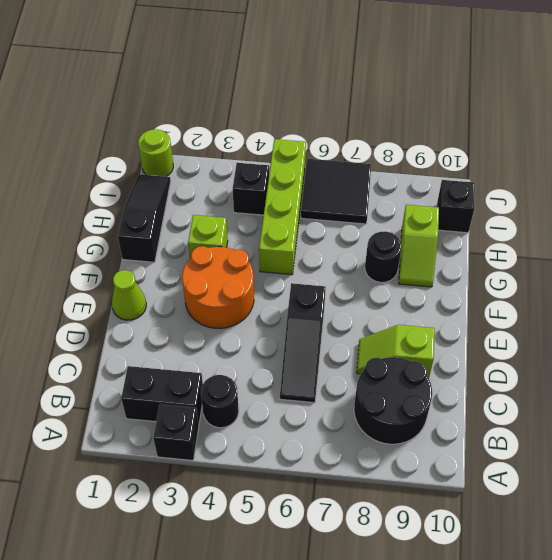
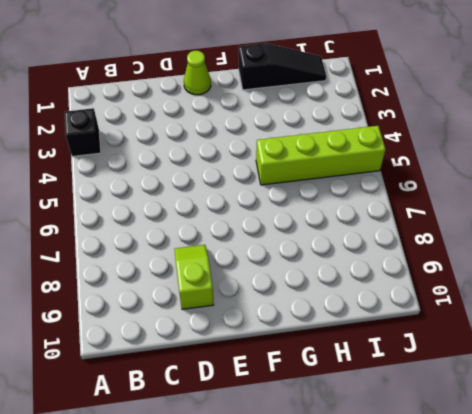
none -> black brick B2:B3 level 1
none -> black round brick B4 level 1
none -> black round brick B8:C9 level 1

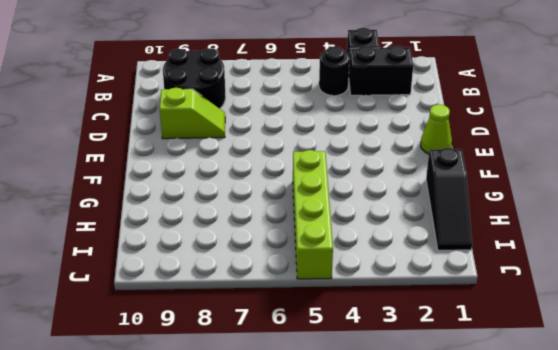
none -> black slope C6:E6 level 1 top E
none -> orange round brick E3:F4 level 1
none -> lime brick G3 level 1

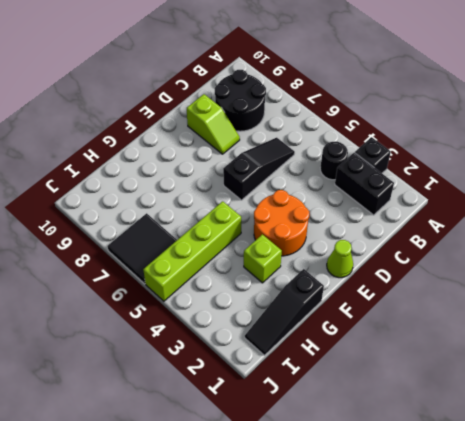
none -> black round brick G8 level 1
none -> lime slope G9:H9 level 1 top H
none -> black brick I4 level 1

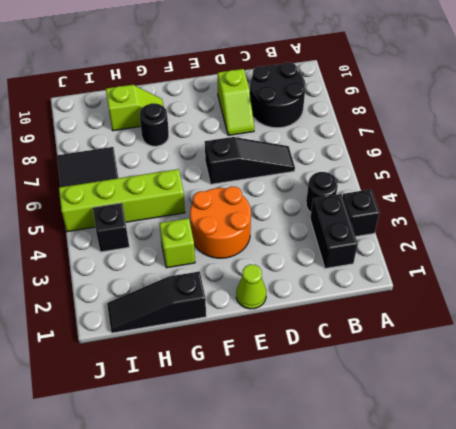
none -> black brick I10 level 1
none -> lime round brick J1 level 1

